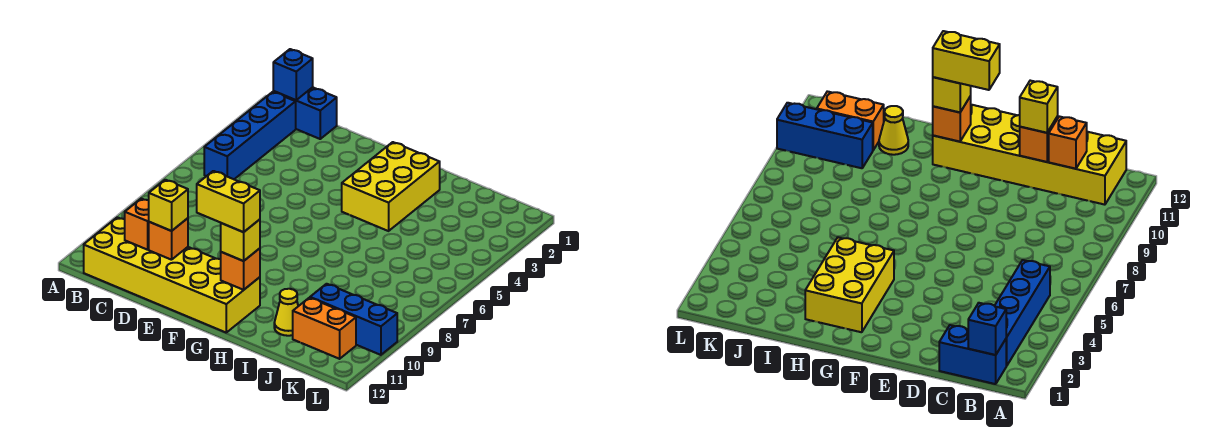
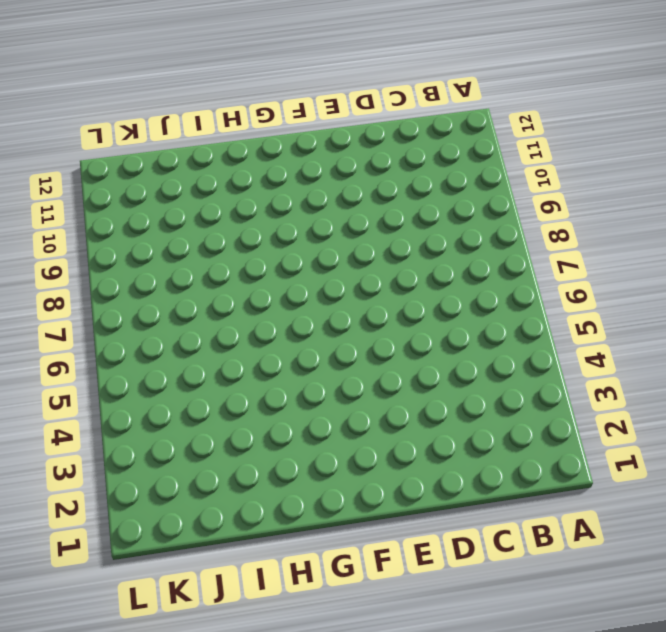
none -> blue brick B1:C1 level 1
none -> blue brick B2:B5 level 1
none -> yellow brick B11:G12 level 1

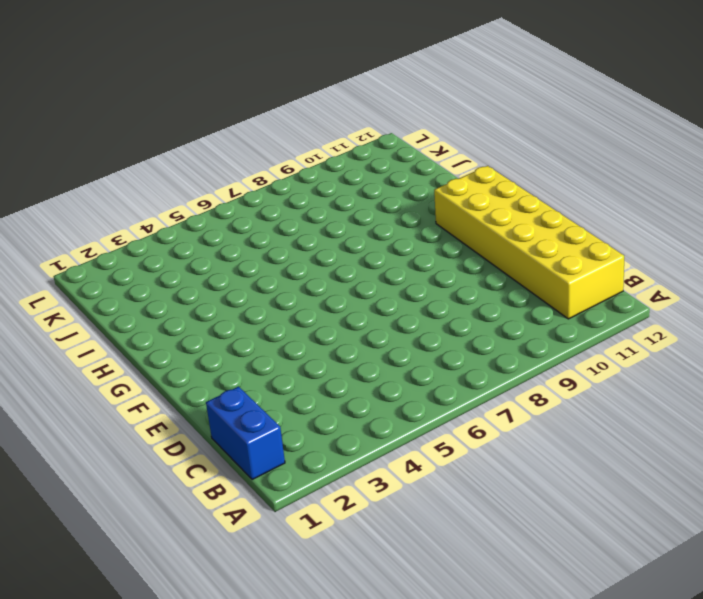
none -> blue brick B2:B5 level 1
none -> yellow brick G2:H4 level 1
none -> yellow cone I11 level 1

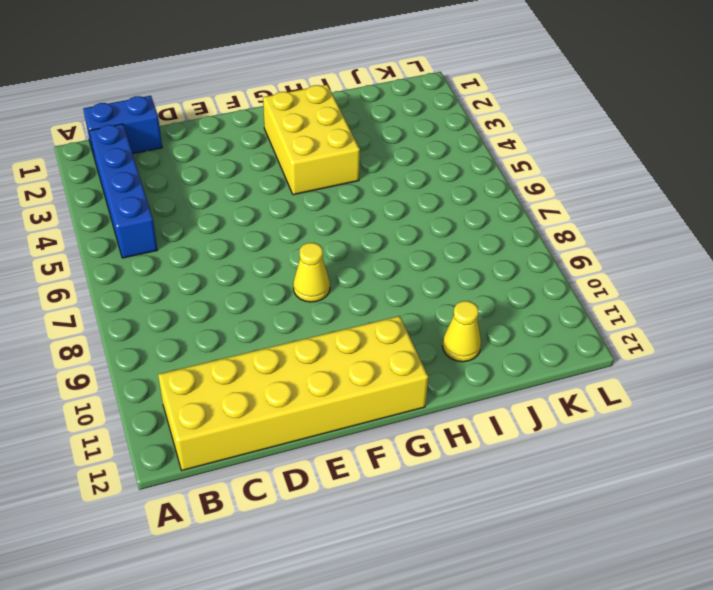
yellow cone F8 level 1 -> none
none -> blue brick J10:L10 level 1
none -> orange brick J11:K11 level 1
none -> blue brick B1 level 2

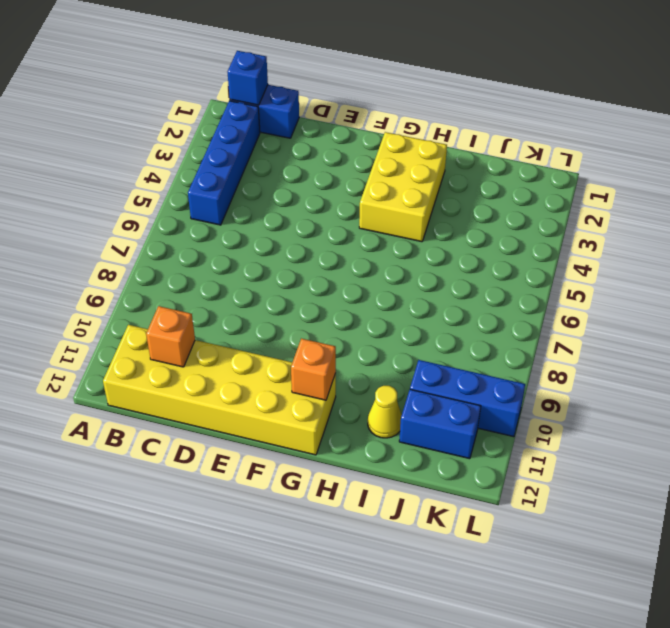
blue brick J11:K11 level 1 -> orange brick J11:K11 level 1
none -> orange brick D11 level 2
none -> yellow brick D11 level 3
none -> yellow brick G11 level 3

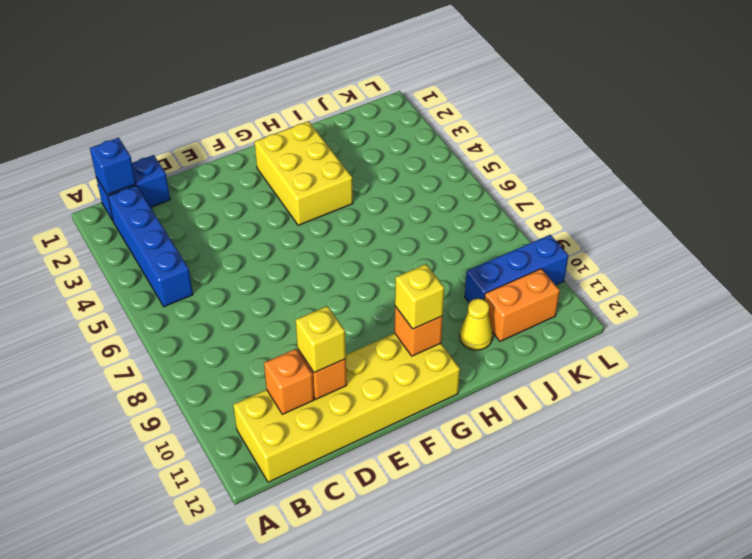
none -> yellow brick F11:G11 level 4

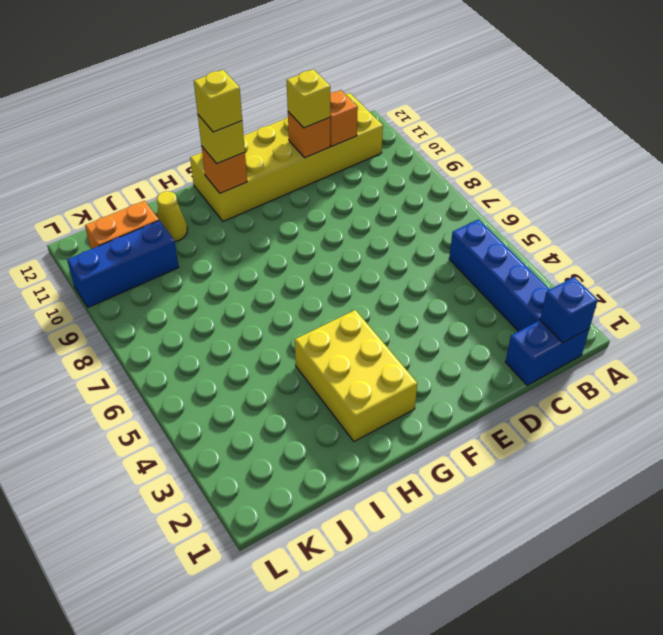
yellow brick G11 level 4 -> yellow brick F11:G11 level 4

